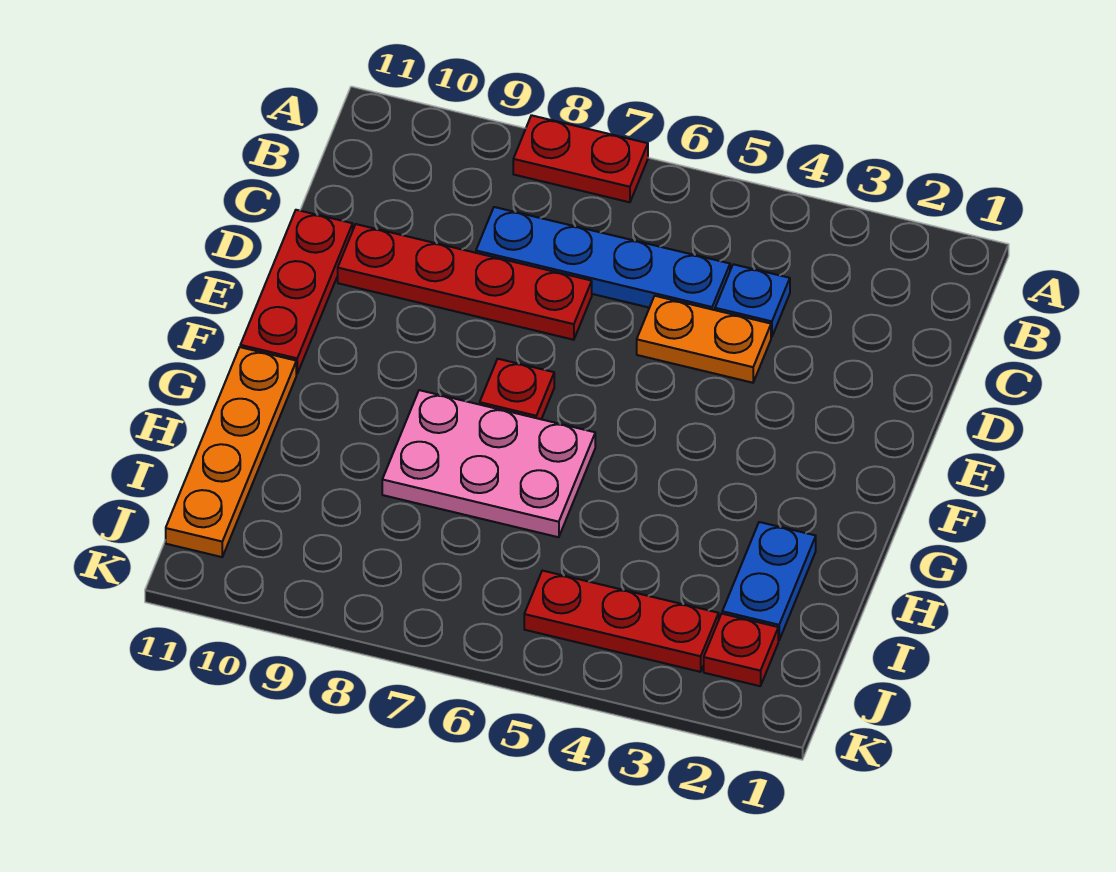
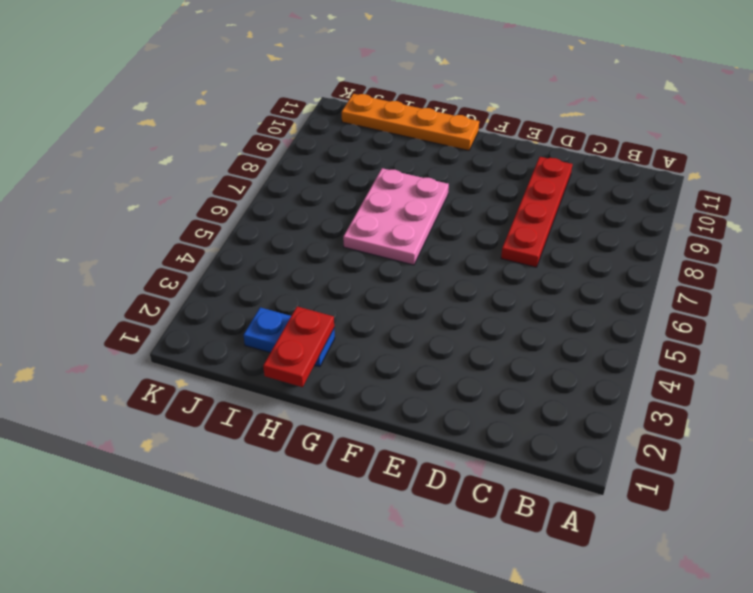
red plate H1:H2 level 2 -> red plate A7:A8 level 1
none -> blue plate C4 level 1
none -> blue plate C5:C8 level 1
none -> orange plate D4:D5 level 1

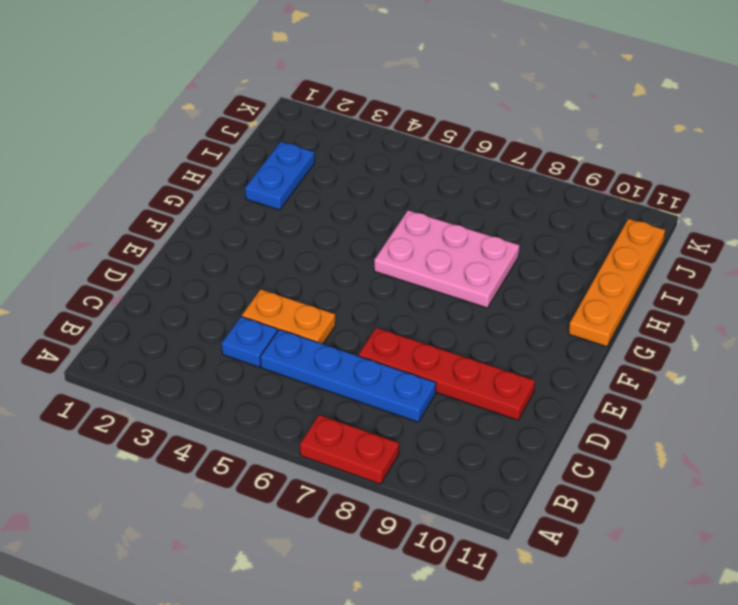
none -> red plate D11:F11 level 1
none -> red plate F7 level 1
none -> red plate J2 level 1

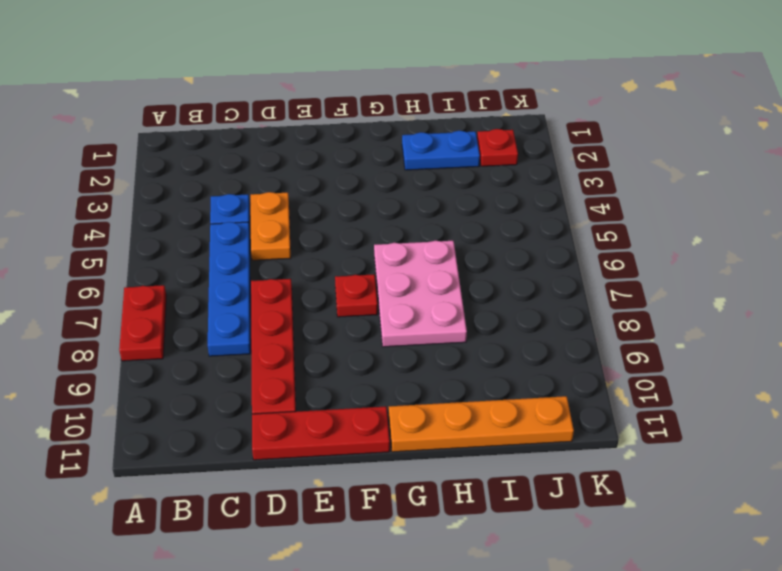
none -> red plate J3:J5 level 1

